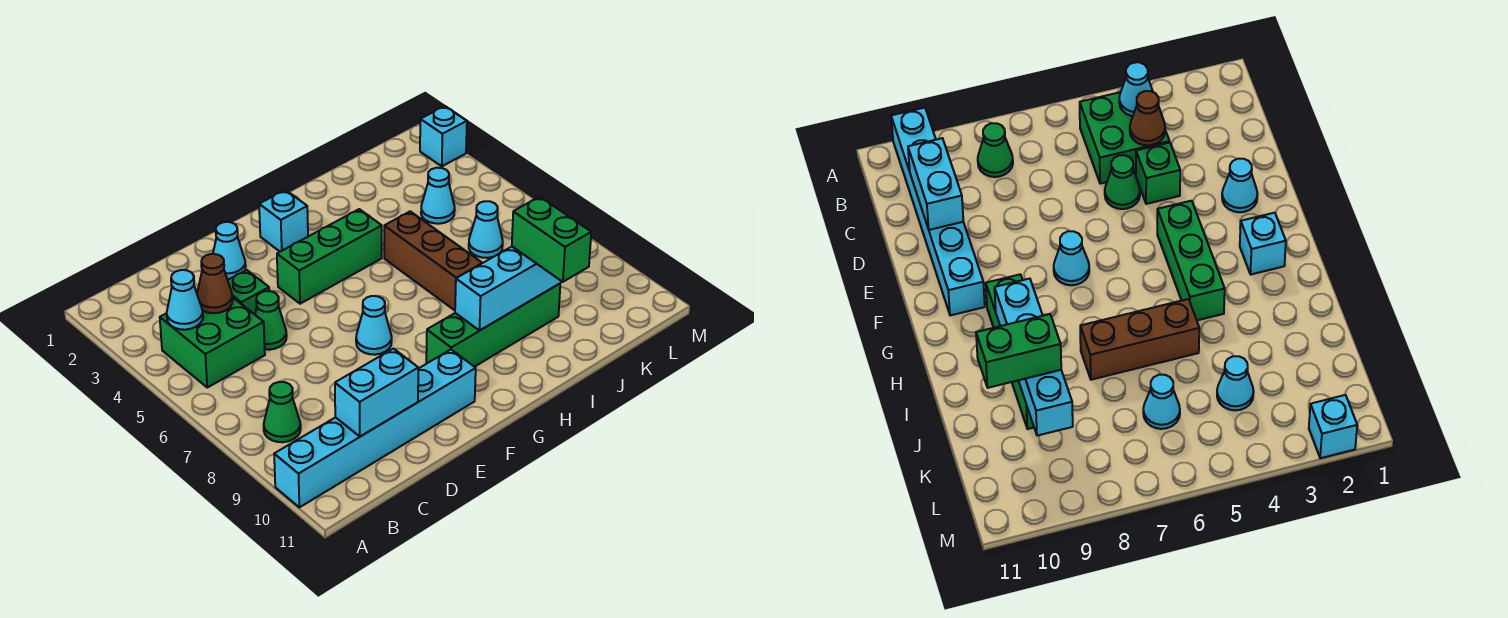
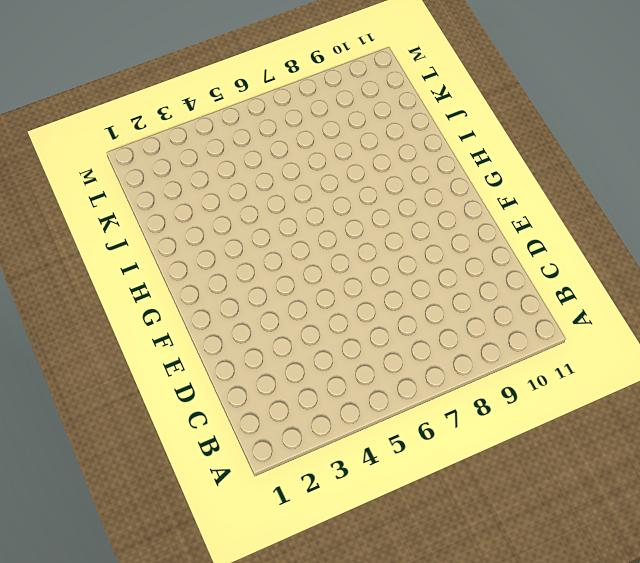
none -> cyan brick A10:F10 level 1
none -> green brick B4:C5 level 1
none -> green cone B8 level 1

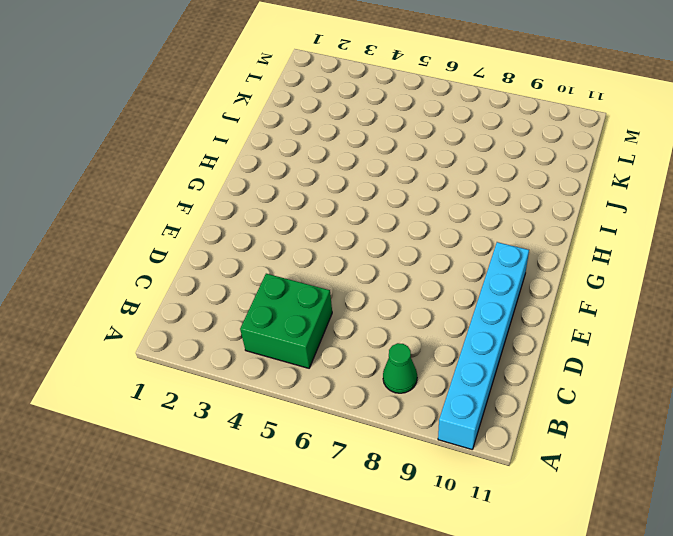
none -> green brick D4 level 1
none -> green cone D5 level 1
none -> cyan cone E2 level 1

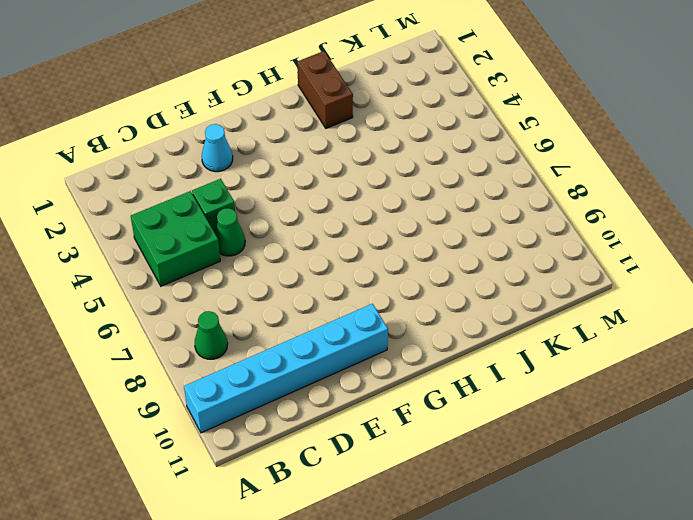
brown brick I1:I2 level 1 -> none
none -> green brick F4:H4 level 1
none -> cyan cone F7 level 1
none -> cyan brick G2 level 1

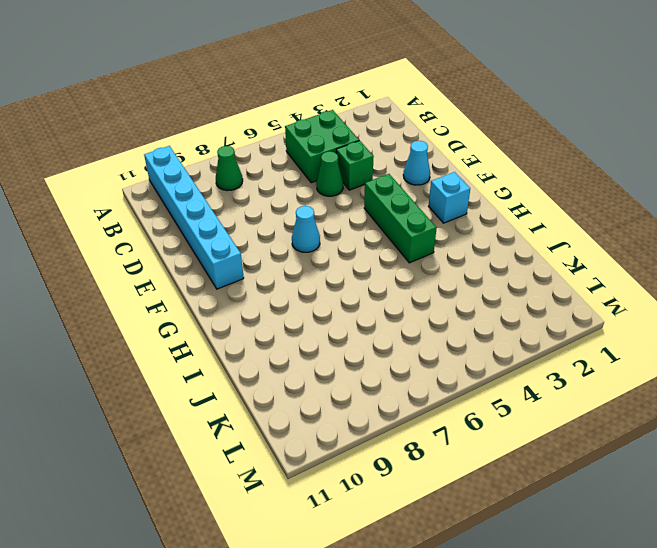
none -> green brick G9:J9 level 1
none -> brown brick I5:I7 level 1
none -> cyan cone K4 level 1

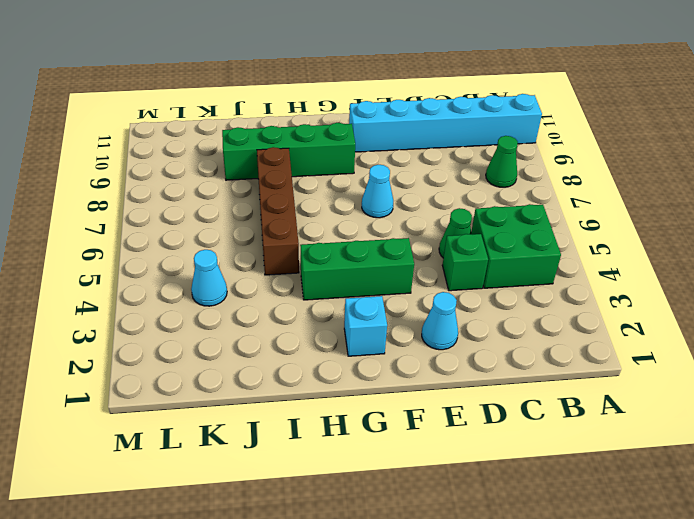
brown brick I5:I8 level 1 -> brown brick I5:I7 level 1
none -> cyan cone K6 level 1
none -> cyan brick M2 level 1
none -> cyan cone B4 level 2

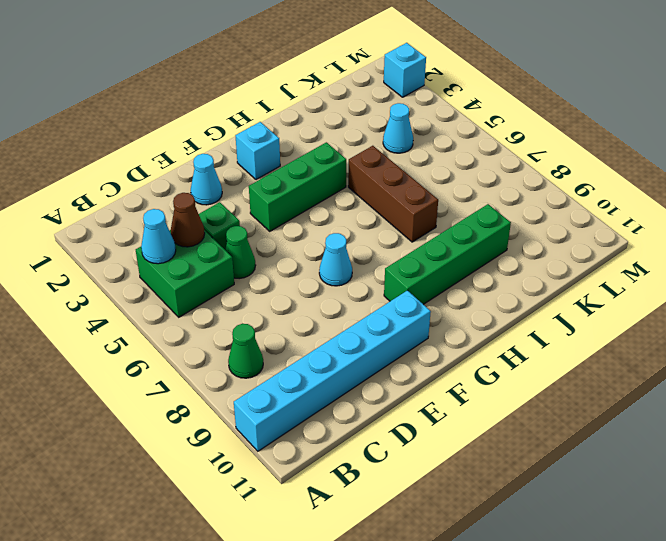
none -> cyan cone K6 level 1
none -> cyan brick C10:D10 level 2
none -> cyan brick H9:K9 level 2

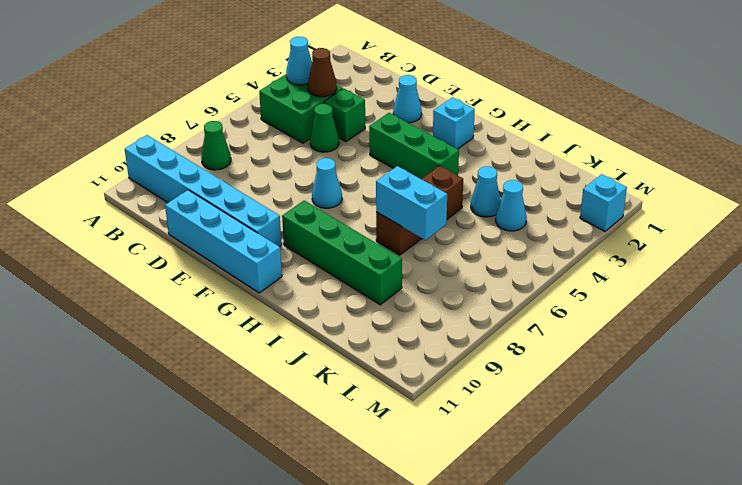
cyan brick D11:G11 level 1 -> cyan brick H9:K9 level 2
cyan brick I7:J7 level 2 -> cyan brick C10:D10 level 2
cyan cone J4 level 1 -> cyan cone K6 level 1
none -> green brick J9:J10 level 3

